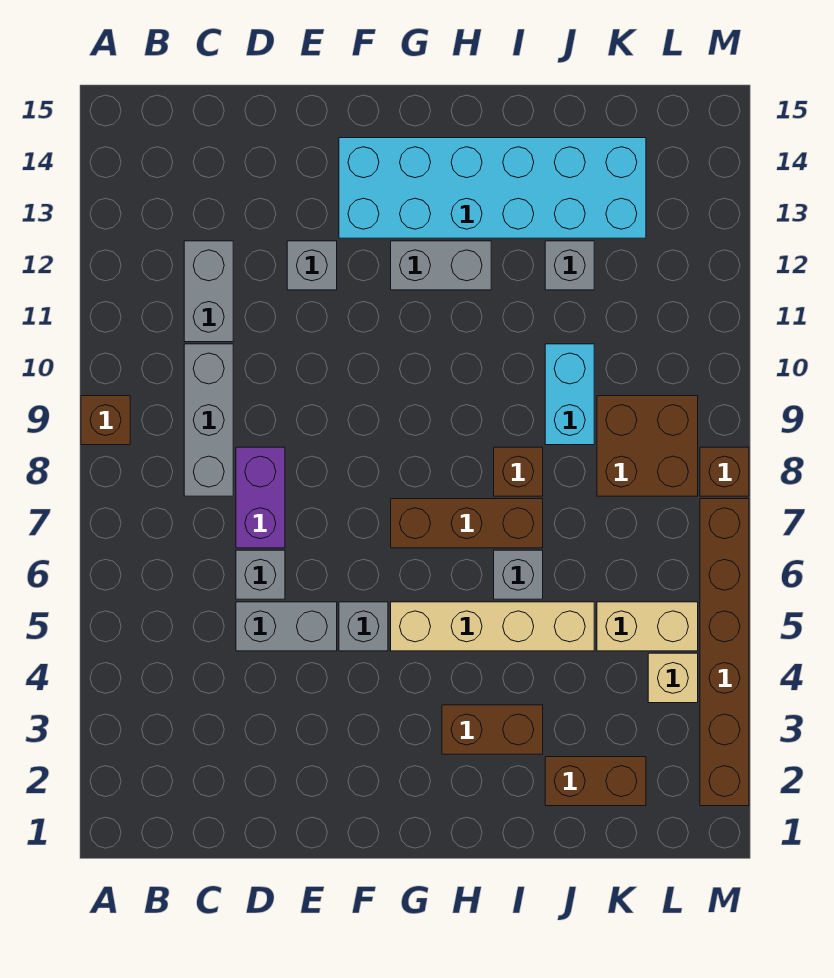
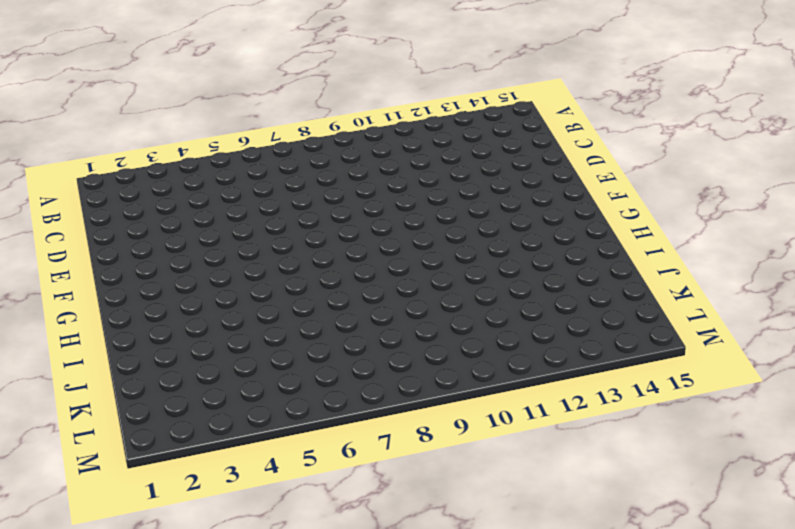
none -> brown brick A9 level 1
none -> grey brick C8:C10 level 1
none -> grey brick C11:C12 level 1

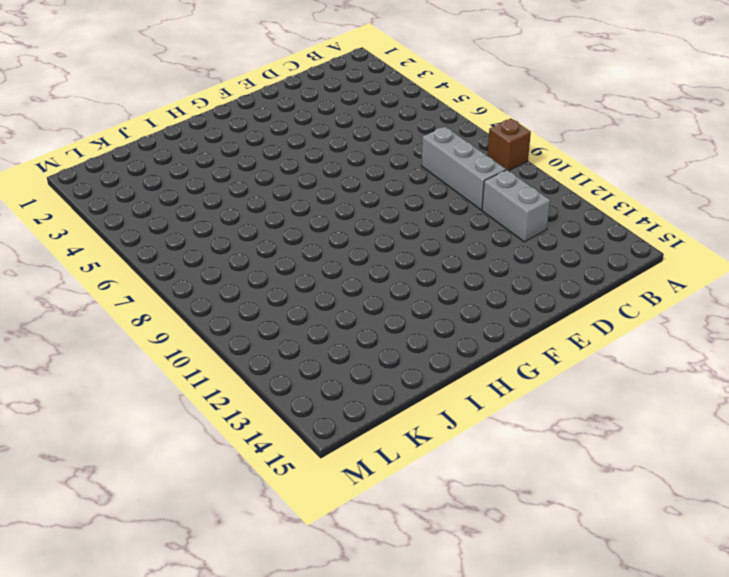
none -> grey brick D5:E5 level 1
none -> grey brick D6 level 1
none -> purple brick D7:D8 level 1

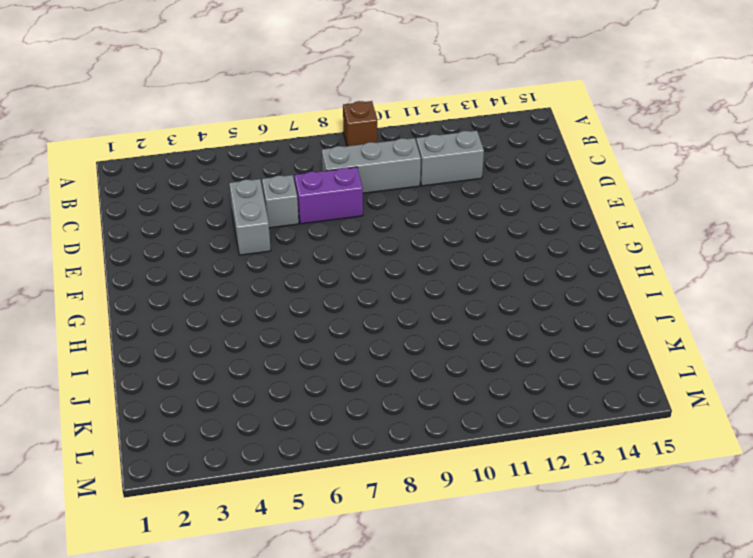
none -> grey brick E12 level 1
none -> grey brick F5 level 1
none -> cyan brick F13:K14 level 1

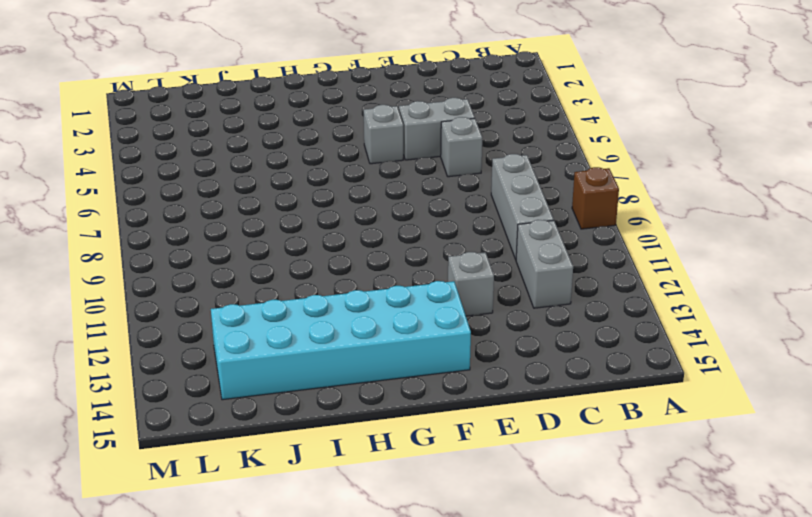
none -> purple brick D7:D8 level 1
none -> tan brick G5:J5 level 1
none -> brown brick G7:I7 level 1

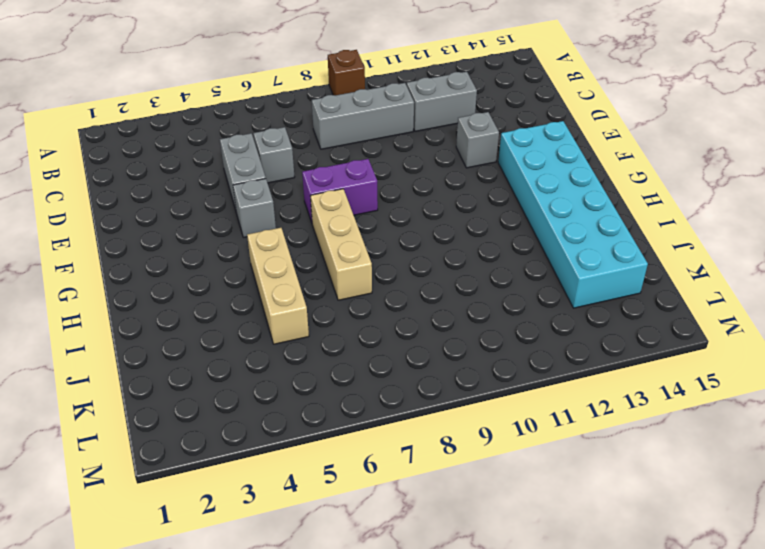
purple brick F7:F8 level 1 -> purple brick D7:D8 level 1
tan brick G7:I7 level 1 -> brown brick G7:I7 level 1
tan brick H5:J5 level 1 -> tan brick G5:J5 level 1
none -> grey brick G12:H12 level 1
none -> brown brick H3:I3 level 1
none -> grey brick I6 level 1

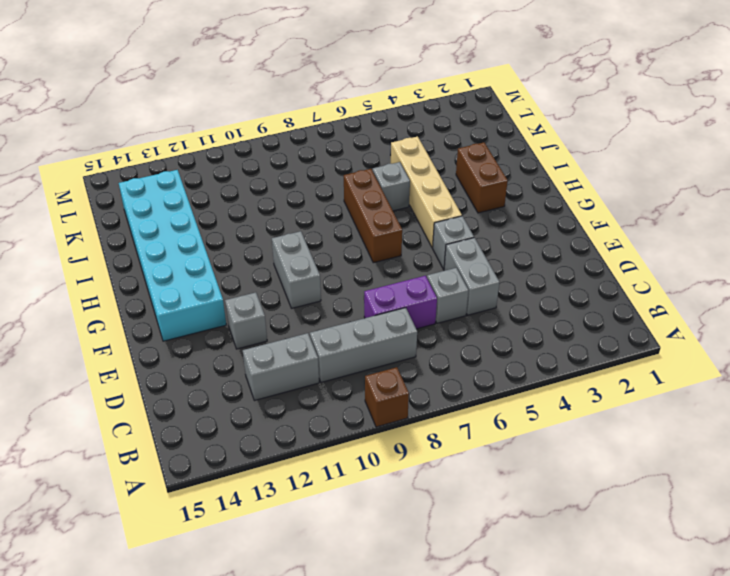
grey brick F10:G10 level 1 -> grey brick G12:H12 level 1
none -> brown brick I8 level 1
none -> brown brick J2:K2 level 1
none -> cyan brick J9:J10 level 1

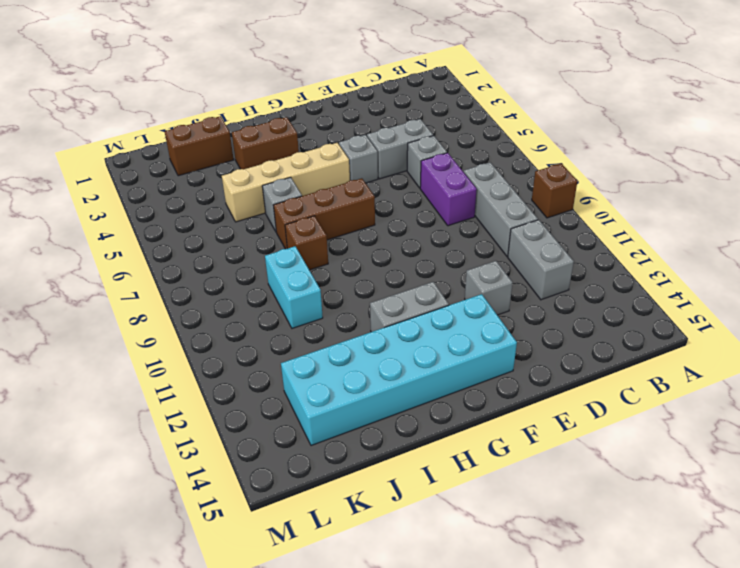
none -> grey brick J12 level 1
none -> tan brick K5:L5 level 1
none -> brown brick K8:L9 level 1

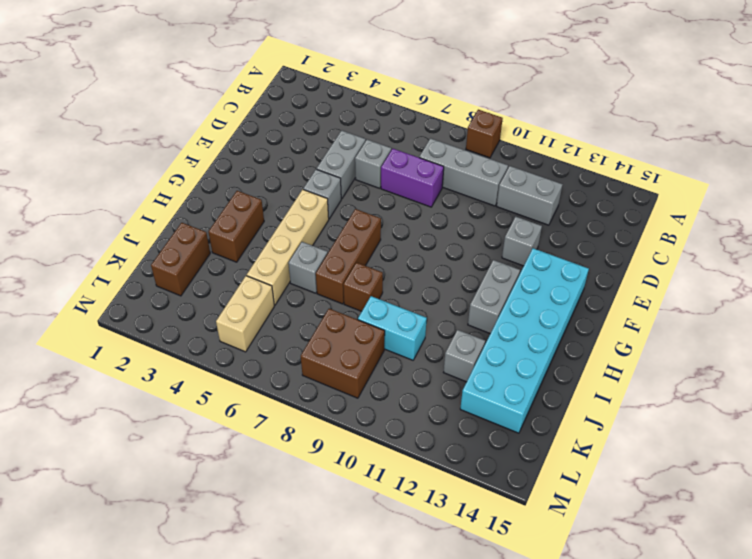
none -> tan brick L4 level 1
none -> brown brick M2:M7 level 1
none -> brown brick M8 level 1

